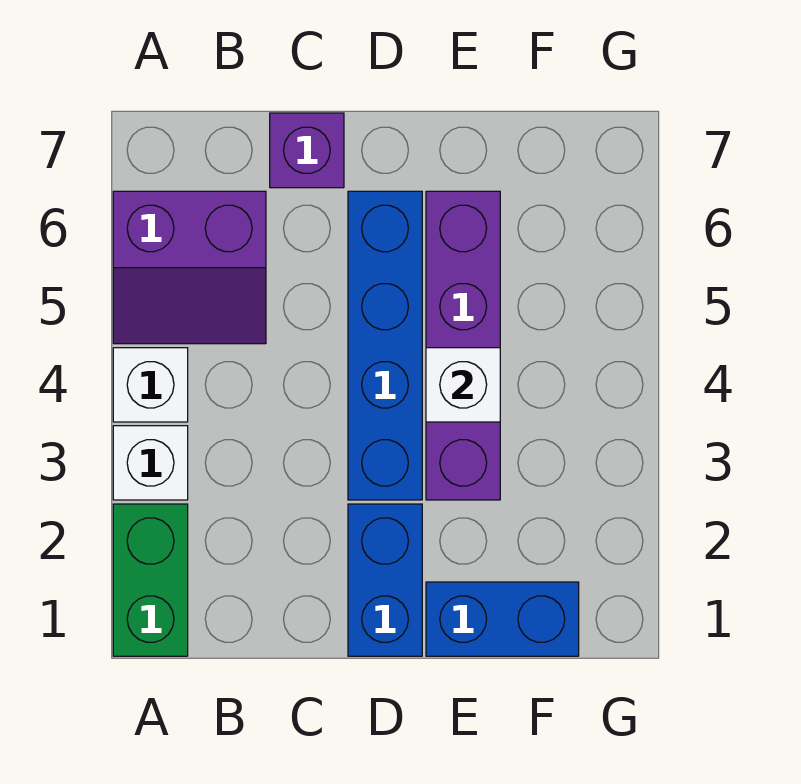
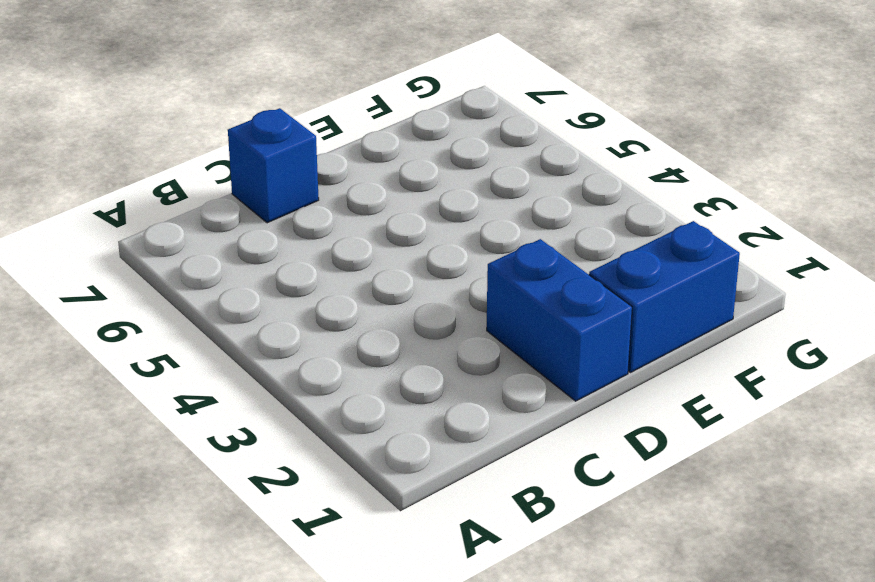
blue brick C7 level 1 -> purple brick C7 level 1
none -> green brick A1:A2 level 1
none -> white brick A3 level 1

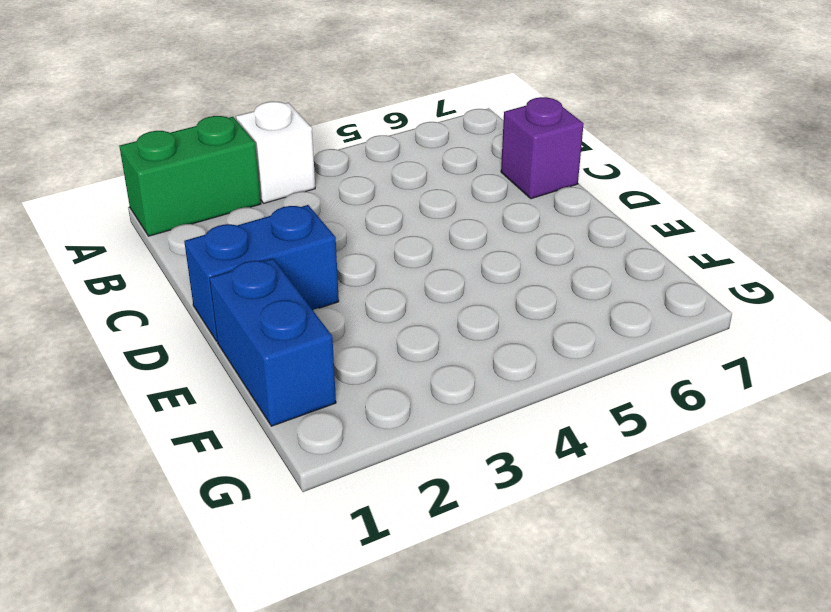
none -> white brick A4 level 1
none -> purple slope A5:B6 level 1 top 6

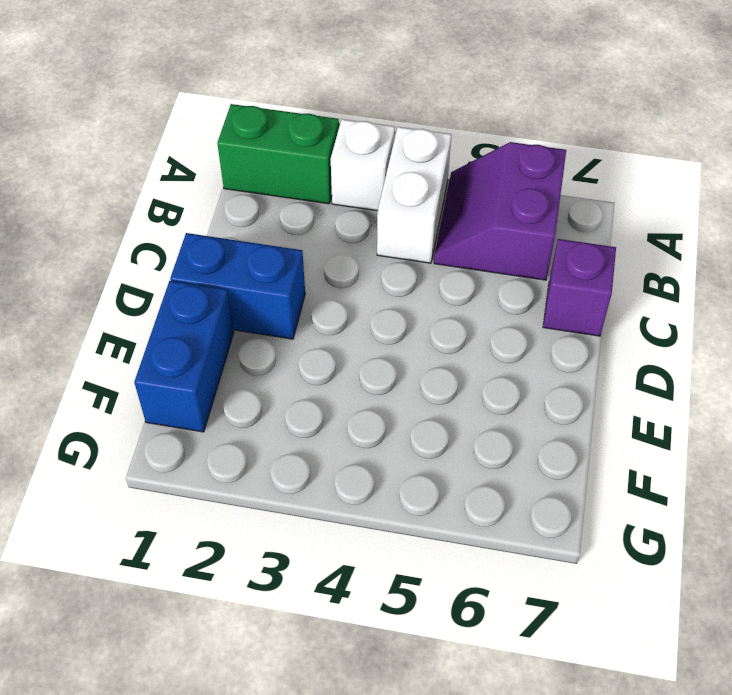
white brick A4:B4 level 1 -> white brick A4 level 1
none -> blue brick D3:D6 level 1
none -> purple brick E3:E6 level 1

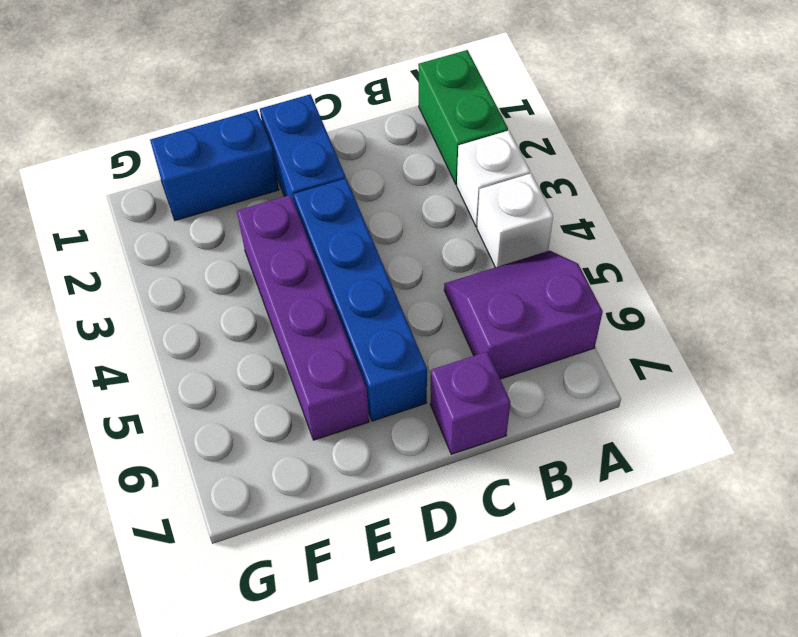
none -> white brick E4 level 2

